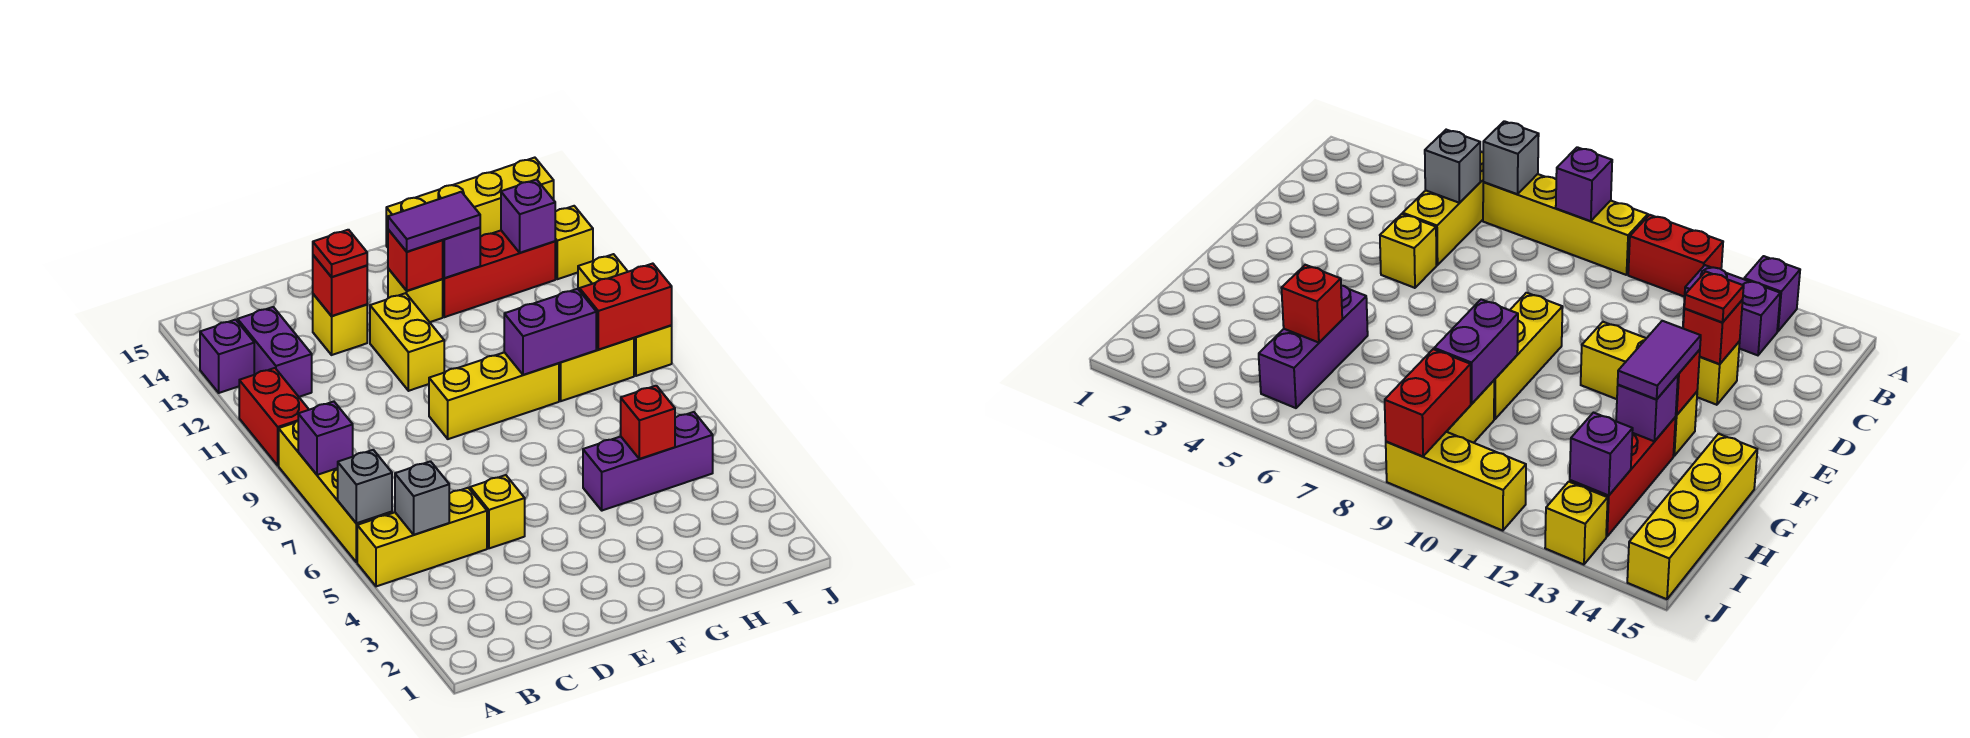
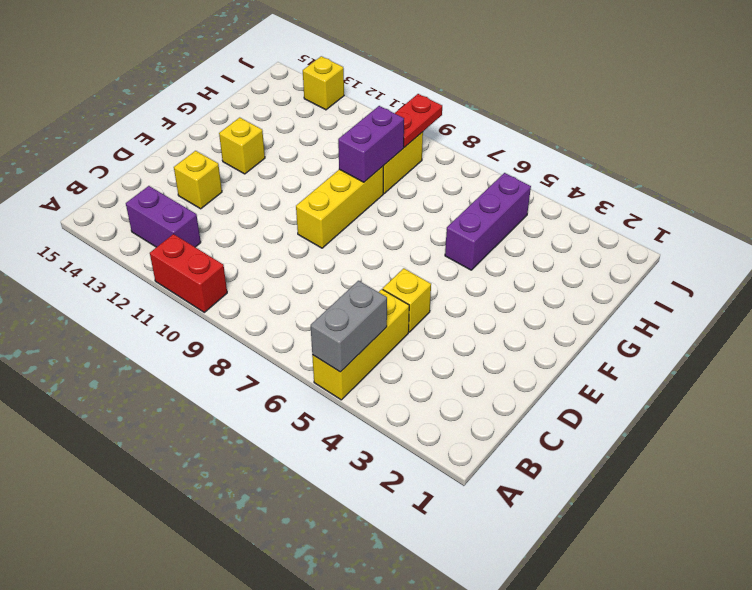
grey brick A5:B5 level 2 -> grey brick B5 level 2
red plate I9:J9 level 2 -> red brick I9:J9 level 2
none -> yellow brick A6:A9 level 1
none -> purple brick A13 level 1
none -> yellow brick E11:E12 level 1

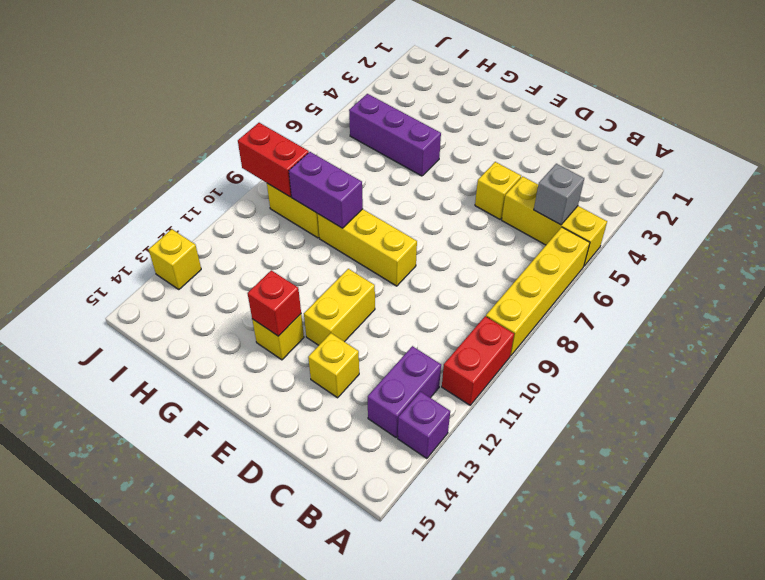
none -> red brick G13:I13 level 1
none -> yellow brick G15:J15 level 1
none -> yellow brick J9:J11 level 1

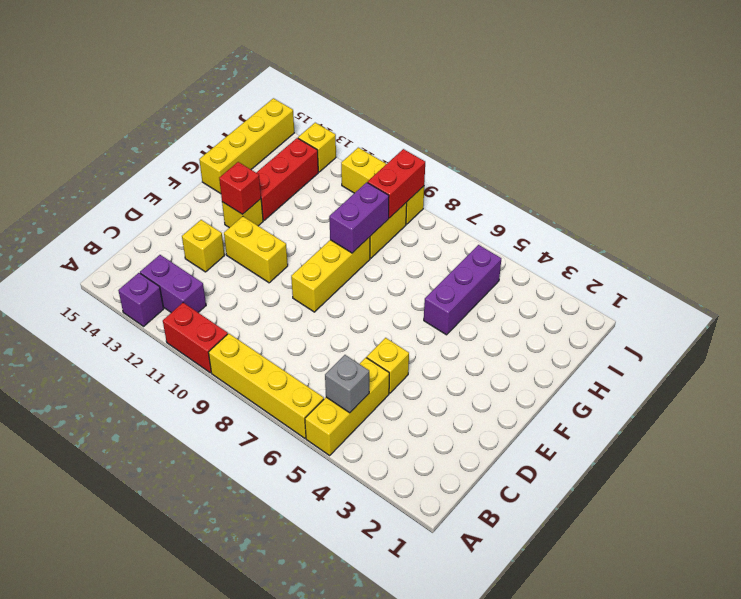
none -> grey brick A6 level 2
none -> purple brick A8 level 2
none -> red brick D13 level 2

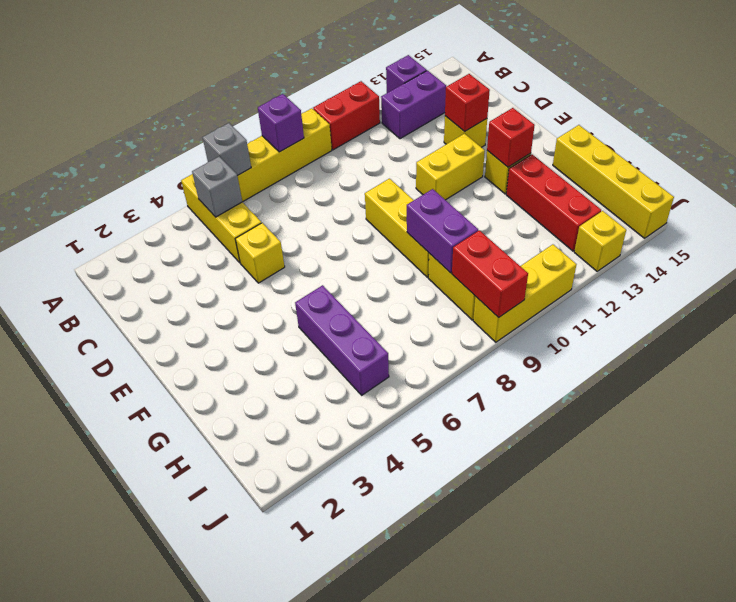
none -> purple brick G13 level 2
none -> red brick H5 level 2
none -> purple brick I13 level 2

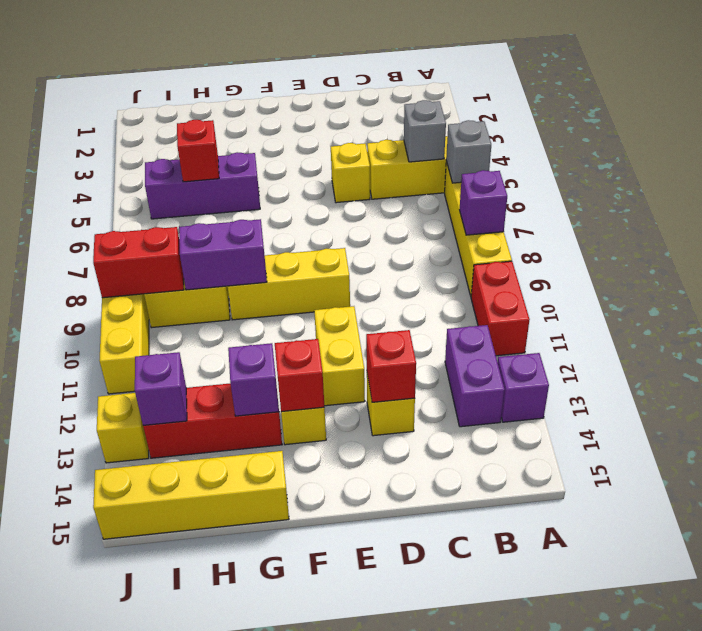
none -> red plate D13 level 3
none -> purple tile F13:G13 level 3

